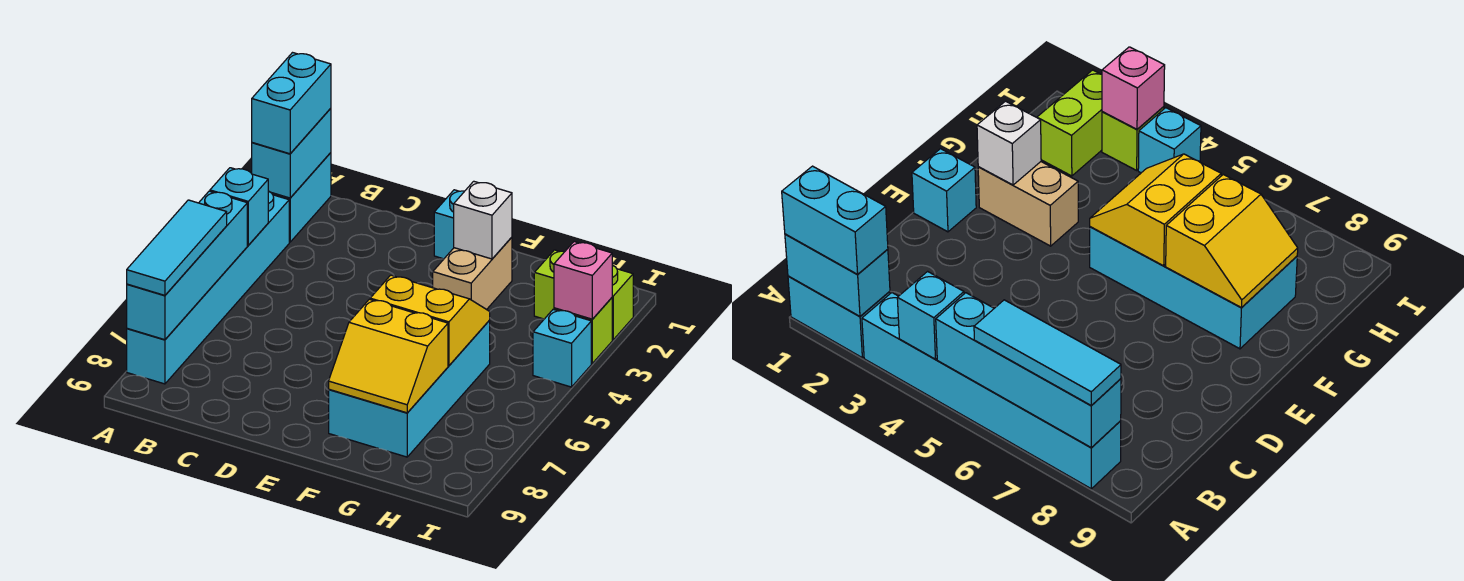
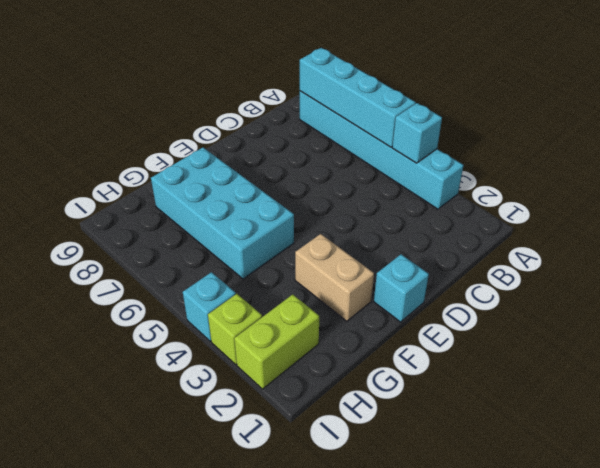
none -> cyan brick A1:A2 level 1
none -> cyan brick A1:A2 level 2
none -> white brick F2 level 2

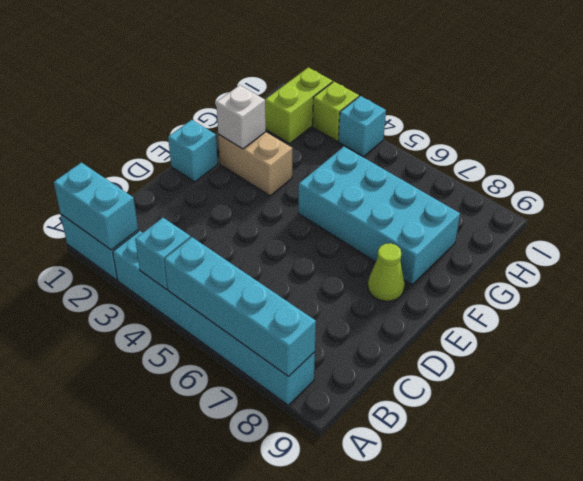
lime cone E8 level 1 -> none
none -> yellow slope F5:G6 level 2 top 6
none -> yellow slope F7:G8 level 2 top 7
none -> pink brick I3 level 2

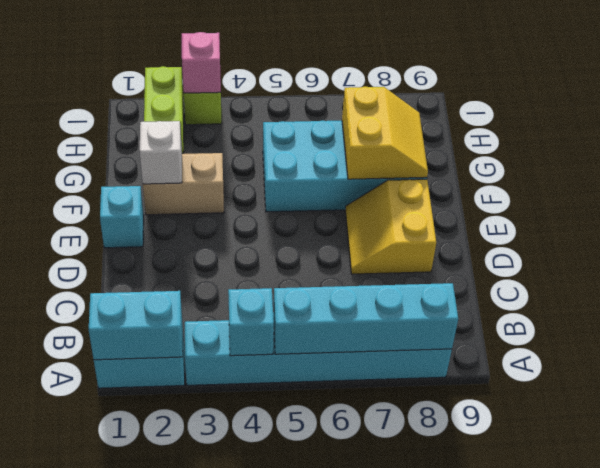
yellow slope D7:E8 level 1 top 8 -> yellow slope F5:G6 level 2 top 6
none -> cyan brick I4 level 1
none -> cyan brick A1:A2 level 3
none -> cyan tile A6:A8 level 3

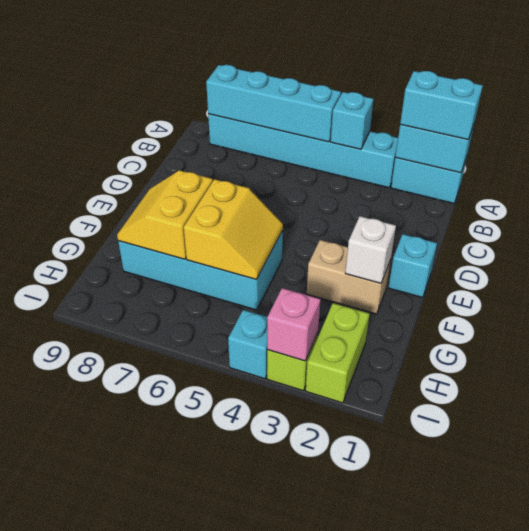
none -> cyan tile A6:A8 level 3

